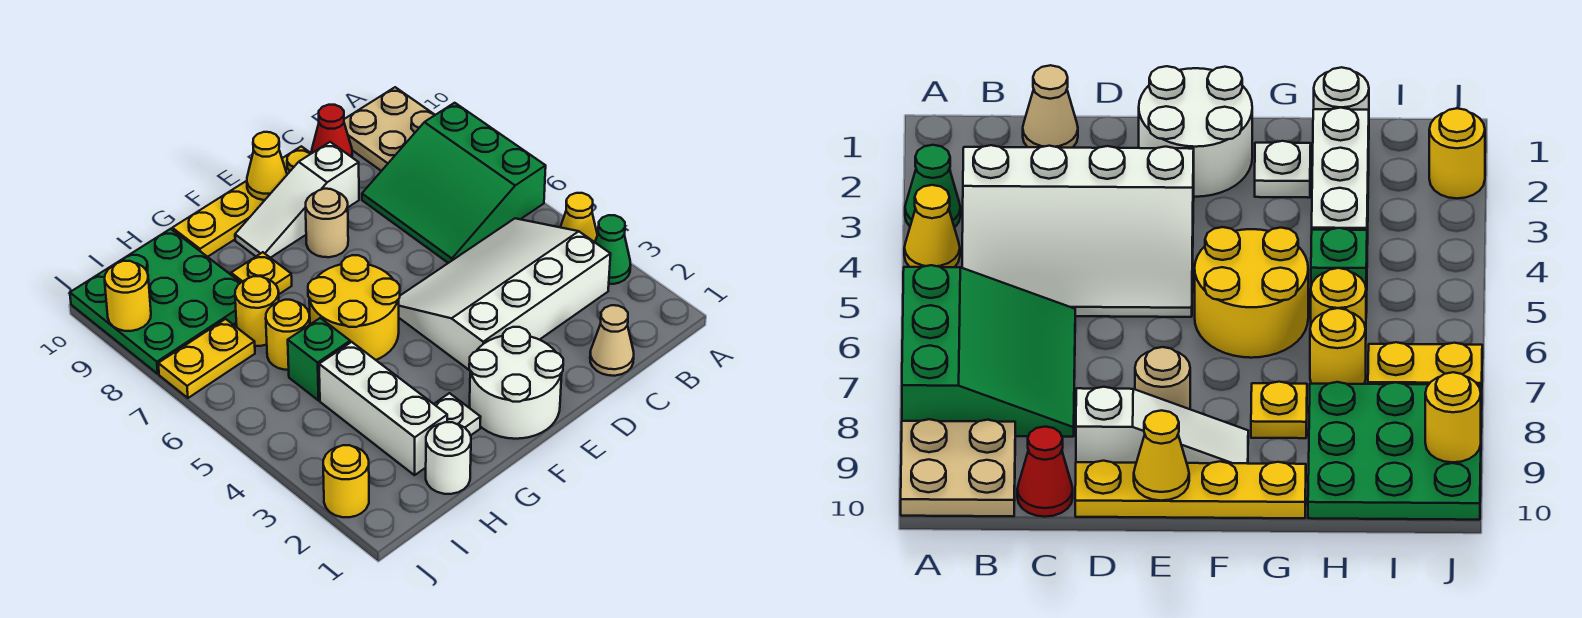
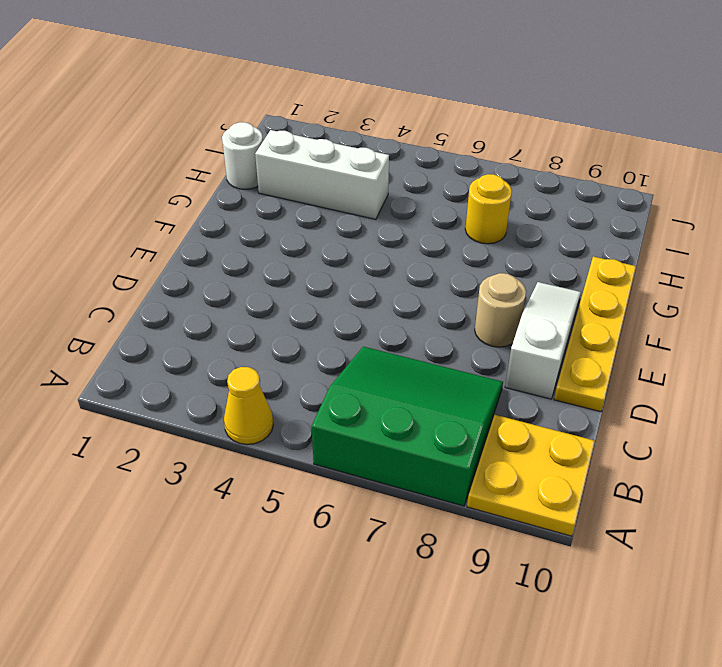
yellow plate A9:B10 level 1 -> tan plate A9:B10 level 1
none -> green cone A3 level 1
none -> white slope B3:E5 level 1 top 3
none -> tan cone C1 level 1

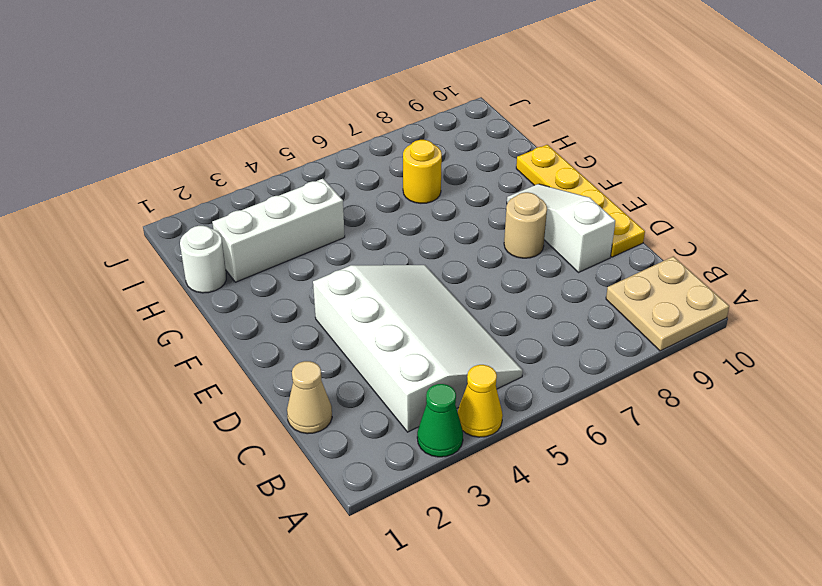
none -> green slope A6:C8 level 1 top A
none -> red cone C10 level 1
none -> white round brick E1:F2 level 1

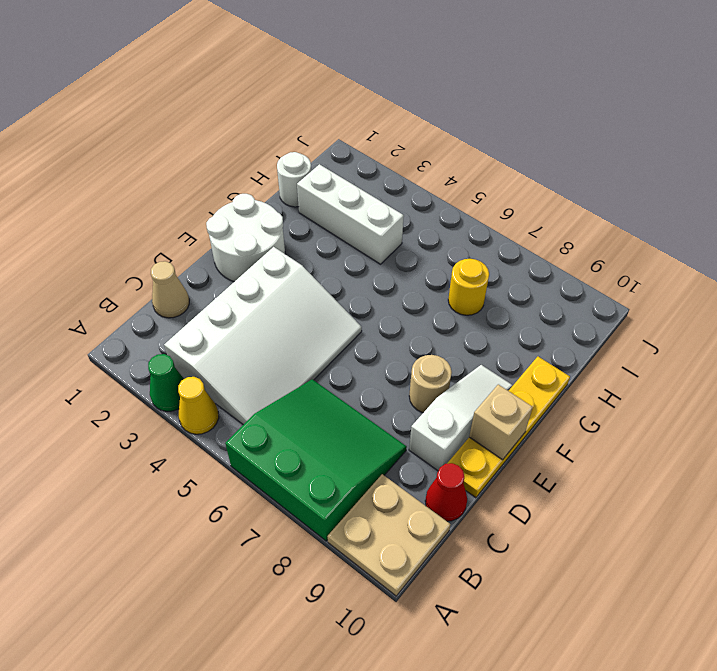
tan brick E10 level 2 -> yellow cone E10 level 2
none -> yellow round brick F5:G6 level 1
none -> white plate G2 level 1
none -> yellow plate G8 level 1

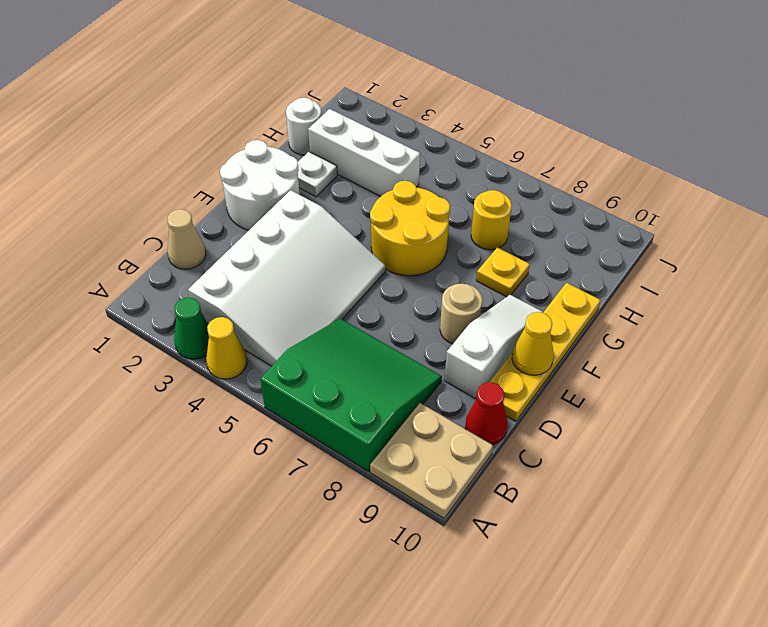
none -> green brick H5 level 1
none -> yellow round brick H6 level 1
none -> green plate H8:J10 level 1

